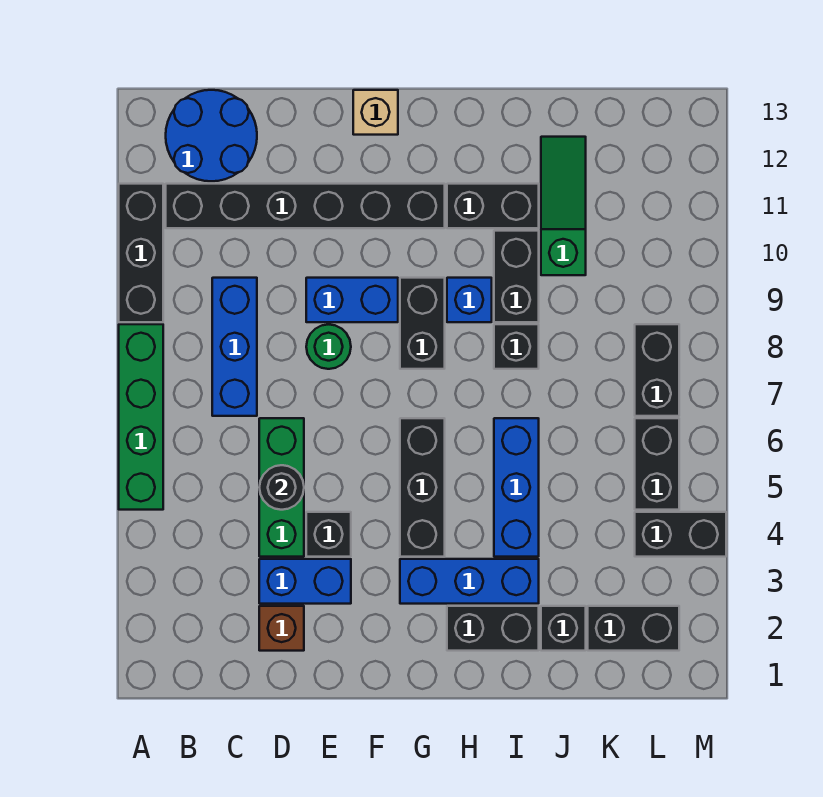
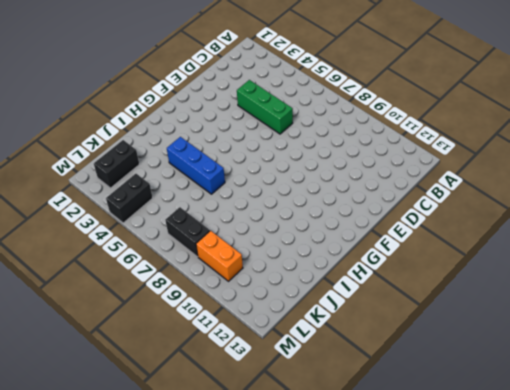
orange brick L9:L10 level 1 -> none
none -> green brick A5:A8 level 1
none -> black brick A9:A11 level 1
none -> black brick B11:G11 level 1

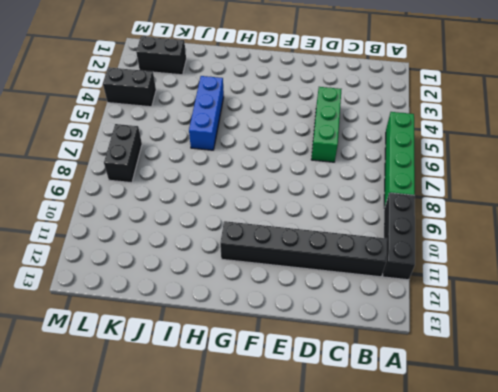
none -> blue round brick B12:C13 level 1
none -> blue brick C7:C9 level 1
none -> brown brick D2 level 1

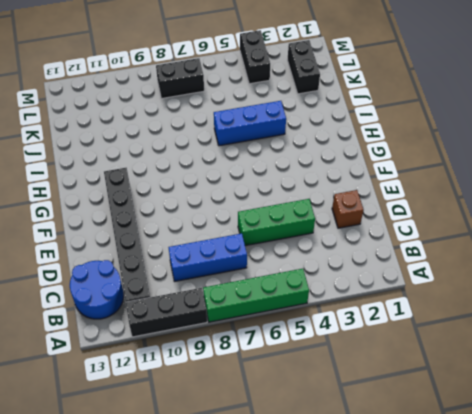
none -> blue brick D3:E3 level 1
none -> black brick E4 level 1
none -> green round brick E8 level 1

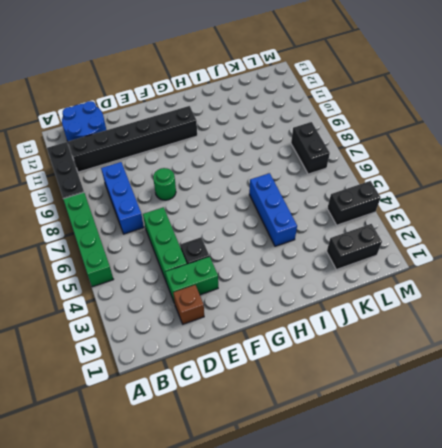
green brick D3:E3 level 1 -> blue brick D3:E3 level 1
none -> blue brick E9:F9 level 1
none -> tan brick F13 level 1
none -> blue brick G3:I3 level 1

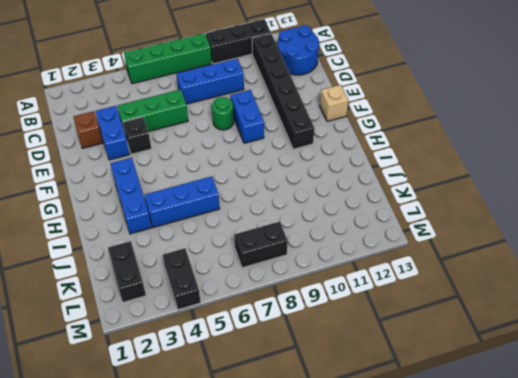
none -> black brick G4:G6 level 1
none -> black brick G8:G9 level 1
none -> black brick H2:I2 level 1

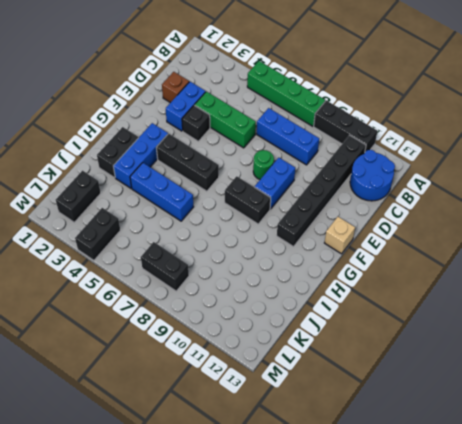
none -> blue brick H9 level 1
none -> black brick H11:I11 level 1
none -> black brick I8 level 1

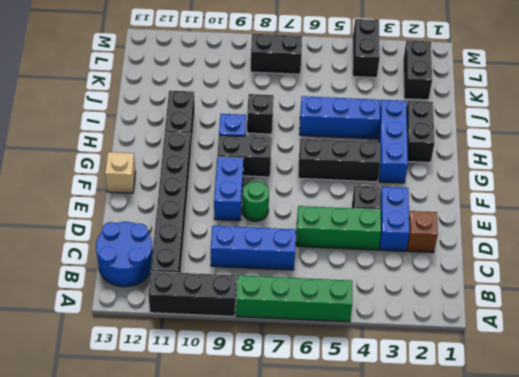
none -> black brick I9:I10 level 1
none -> black brick J2 level 1
none -> green slope J10:J12 level 1 top 10

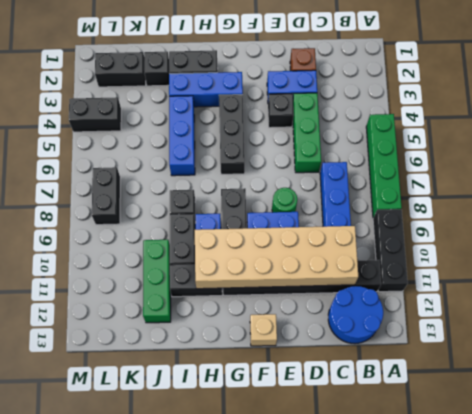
tan brick C10:H11 level 2 -> none
green brick J10:J12 level 1 -> green slope J10:J12 level 1 top 10
none -> black brick L5:L6 level 1
none -> black round brick D5 level 2

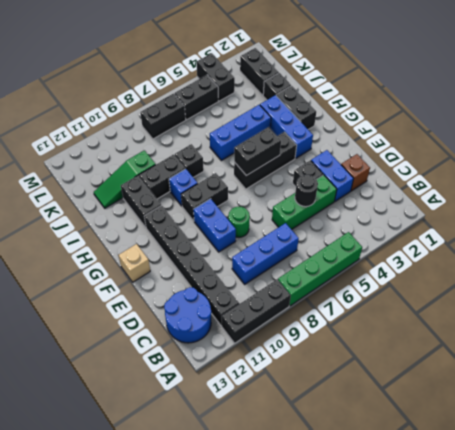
black brick G5:G6 level 2 -> none

